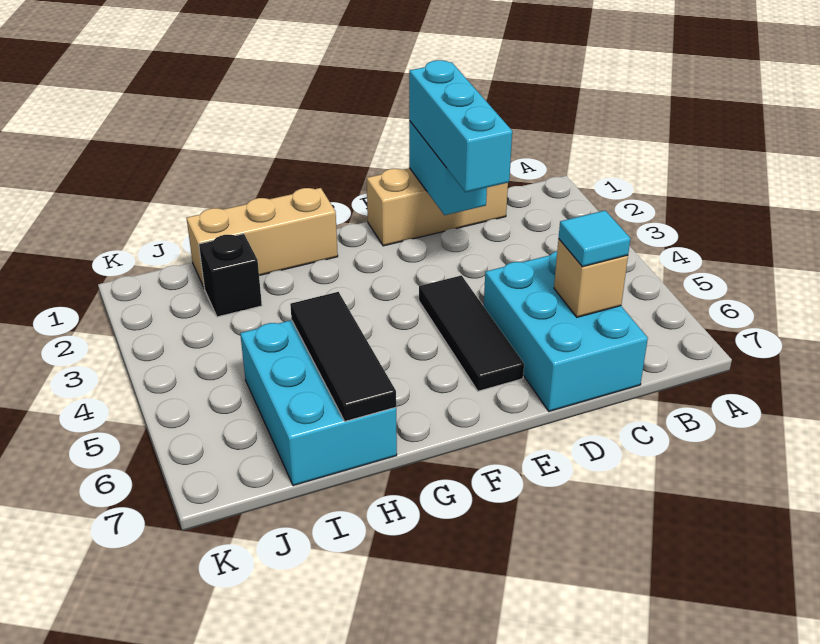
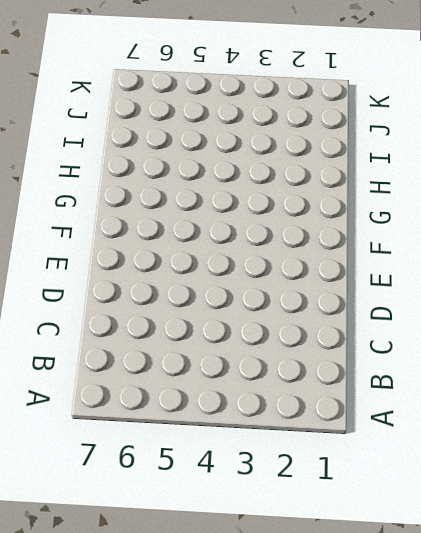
none -> tan brick C1:E1 level 1
none -> cyan brick C5:D7 level 1

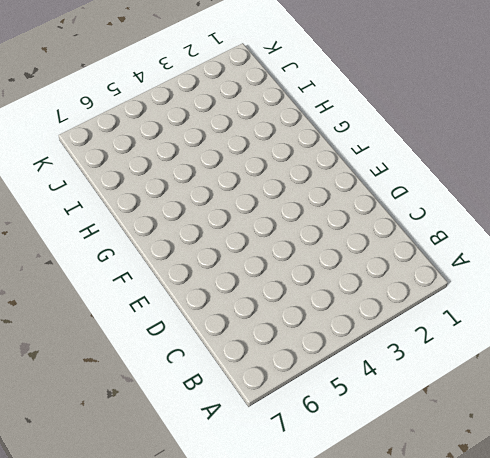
none -> tan brick C1:E1 level 1
none -> cyan brick C5:D7 level 1

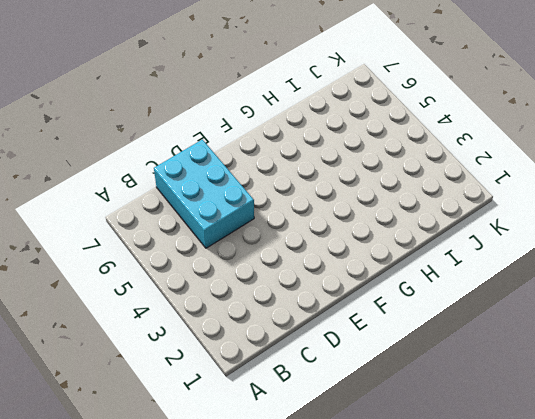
none -> tan brick C1:E1 level 1
none -> black tile E4:E6 level 1

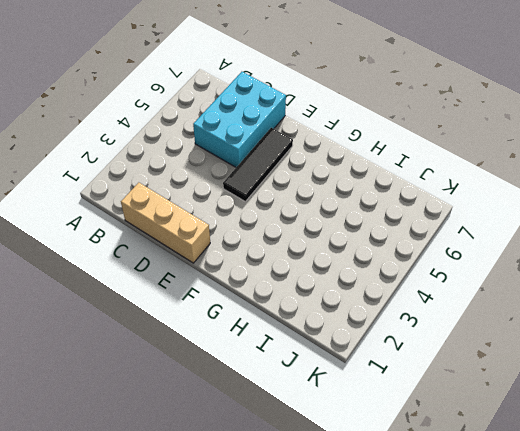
none -> tan brick G1:I1 level 1
none -> cyan brick H5:I7 level 1

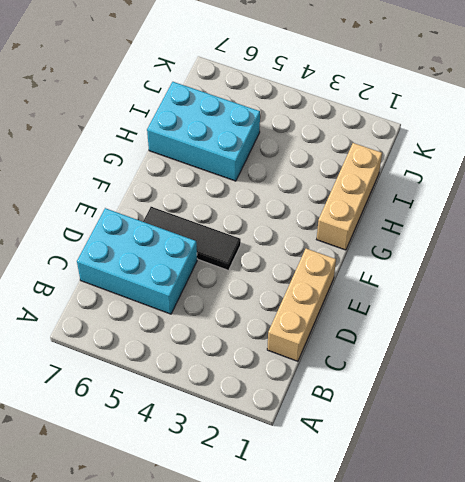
none -> black brick I2 level 1
none -> tan brick C6 level 2

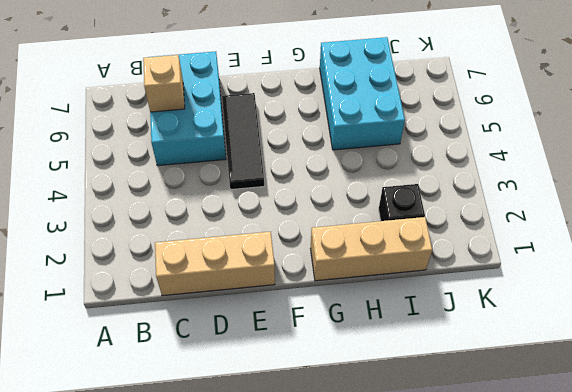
none -> cyan brick D1:D2 level 2
none -> black tile H5:H7 level 2

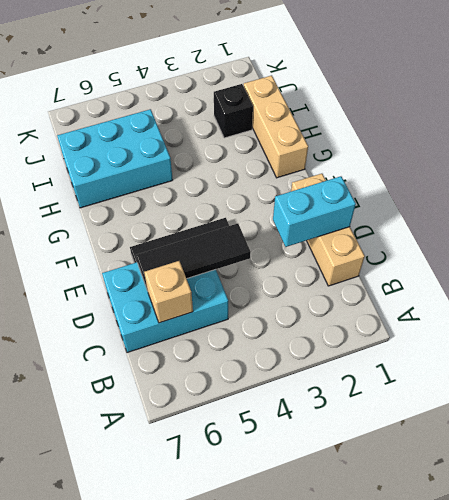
black tile D4:D6 level 2 -> black tile H5:H7 level 2
none -> cyan tile C6 level 3
none -> cyan brick D1:D3 level 3

